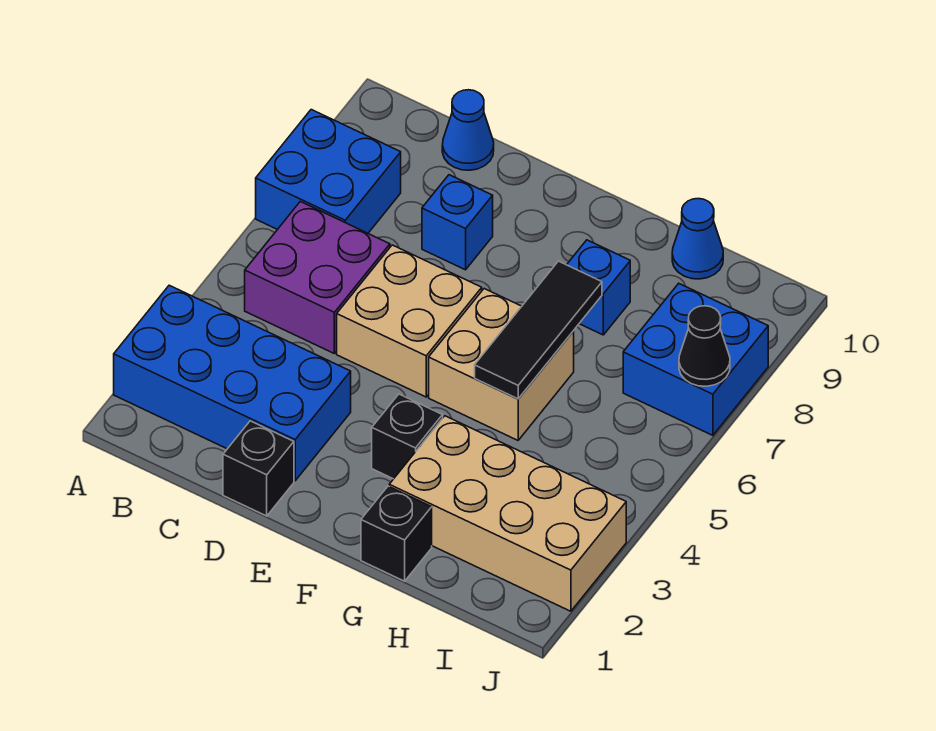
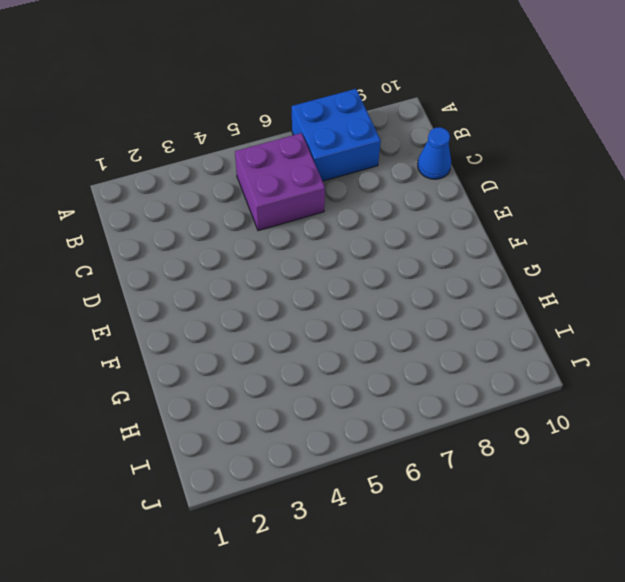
none -> blue brick A2:D3 level 1
none -> black brick D1 level 1
none -> tan brick D5:E6 level 1

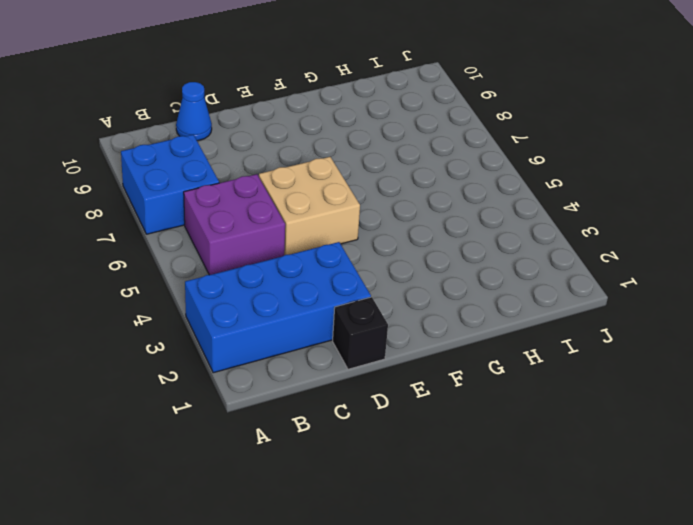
none -> blue brick D8 level 1
none -> black brick F3 level 1
none -> tan brick F5:G6 level 1

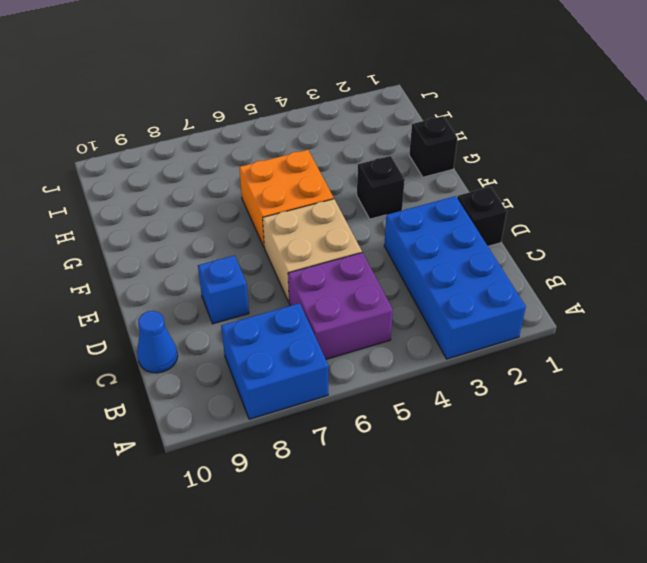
orange brick F5:G6 level 1 -> tan brick F5:G6 level 1
none -> tan brick G2:J3 level 1
none -> blue brick G8 level 1
none -> blue cone H10 level 1

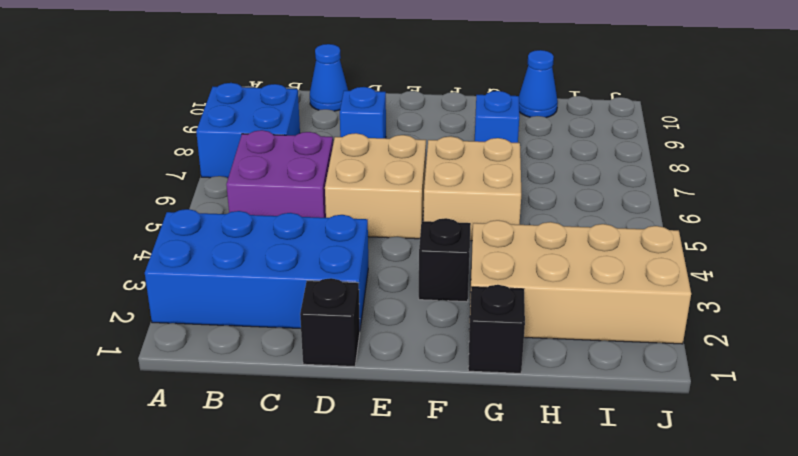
none -> blue brick I7:J8 level 1
none -> black tile G5:G7 level 2
none -> black cone J7 level 2

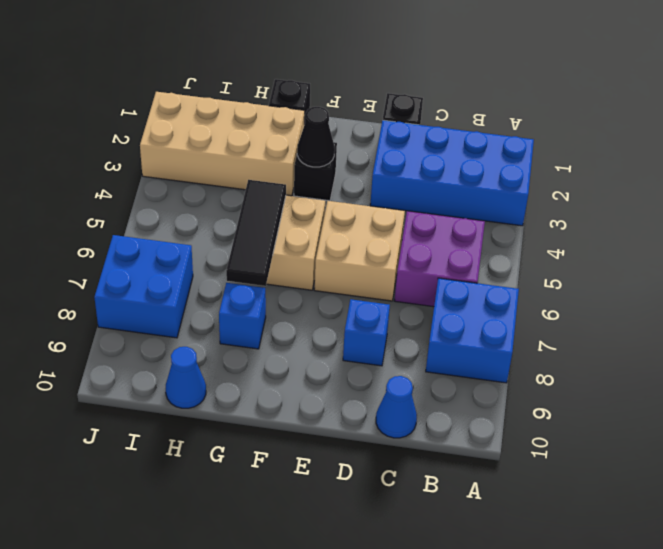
black cone F3 level 2 -> black cone J7 level 2

